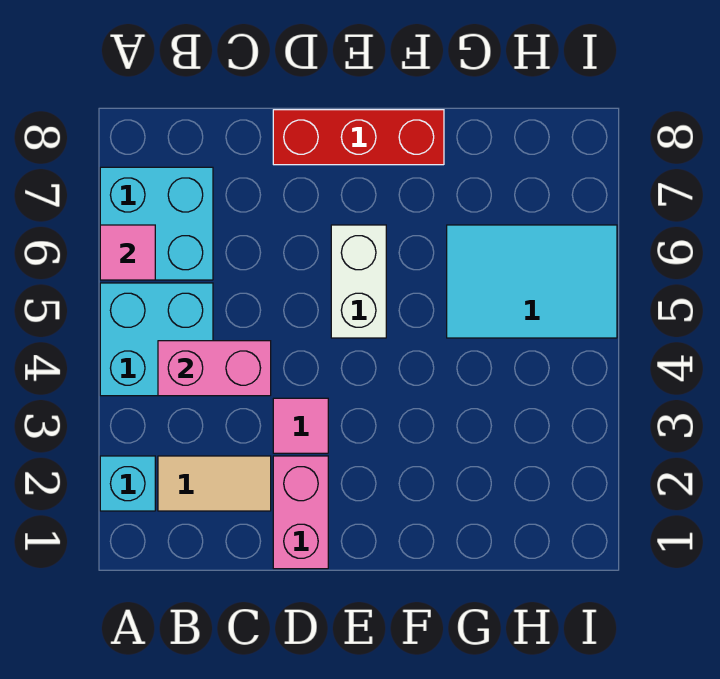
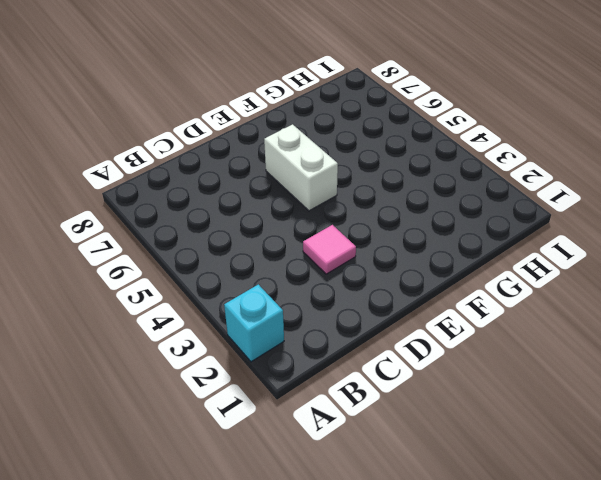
none -> cyan brick A4:B5 level 1
none -> cyan brick A6:B7 level 1

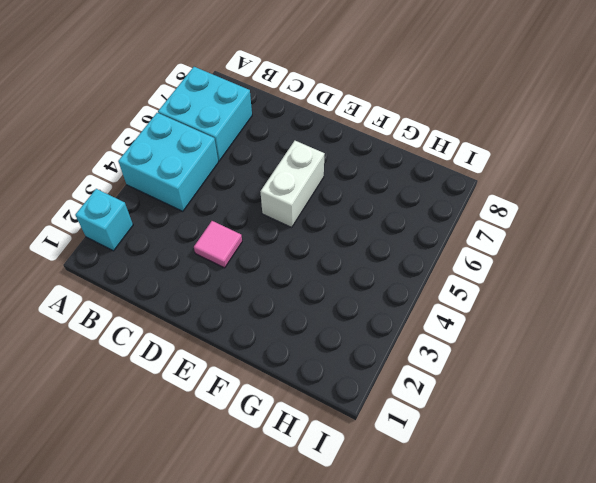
none -> tan tile B2:C2 level 1
none -> pink brick D1:D2 level 1

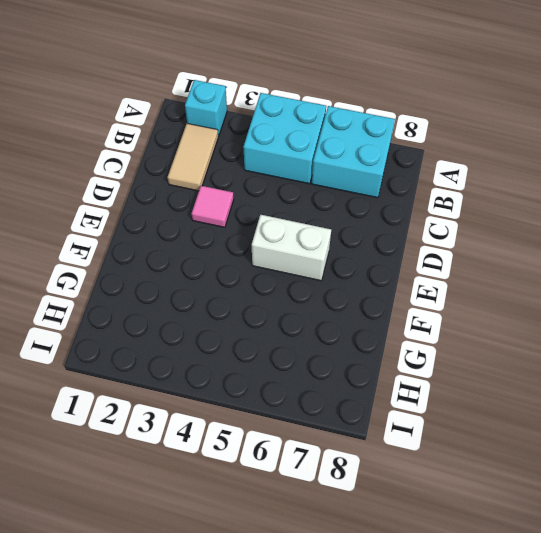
none -> pink brick D1:D2 level 1
none -> red brick D8:F8 level 1

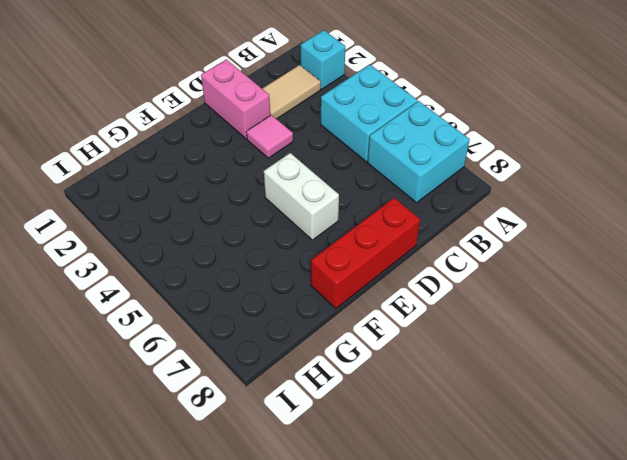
none -> cyan tile G5:I6 level 1
none -> pink tile A6 level 2

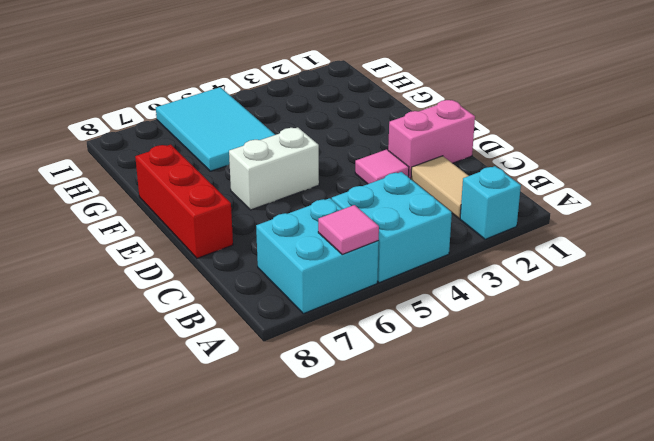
none -> pink brick B4:C4 level 2

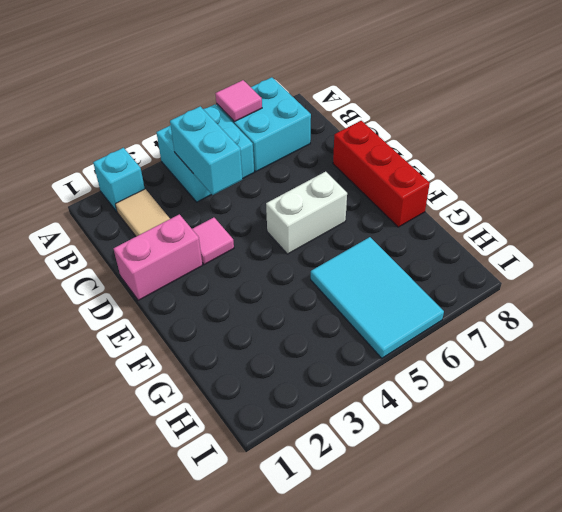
cyan brick B4:C4 level 2 -> pink brick B4:C4 level 2

